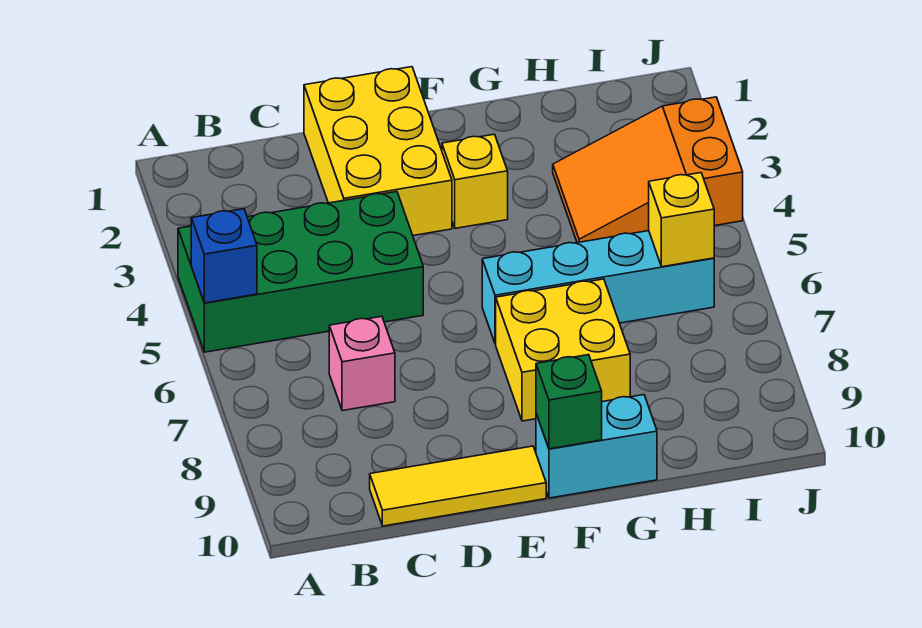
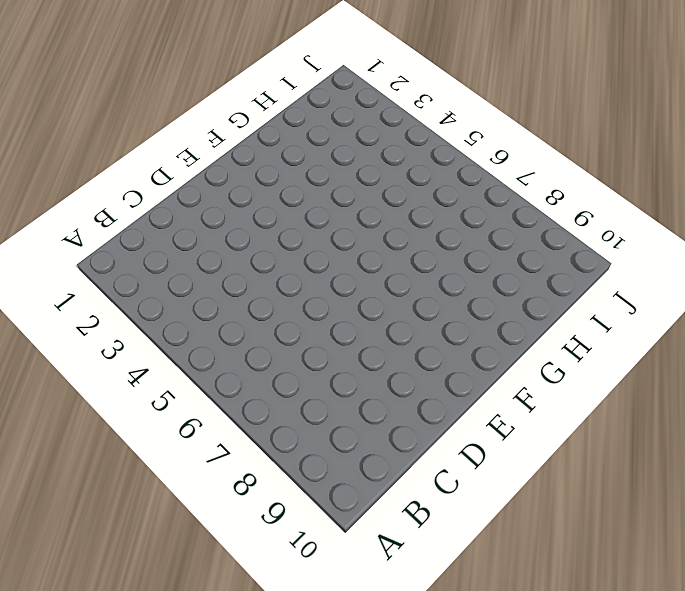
none -> green brick A4:D5 level 1
none -> pink brick C7 level 1
none -> yellow tile C10:E10 level 1

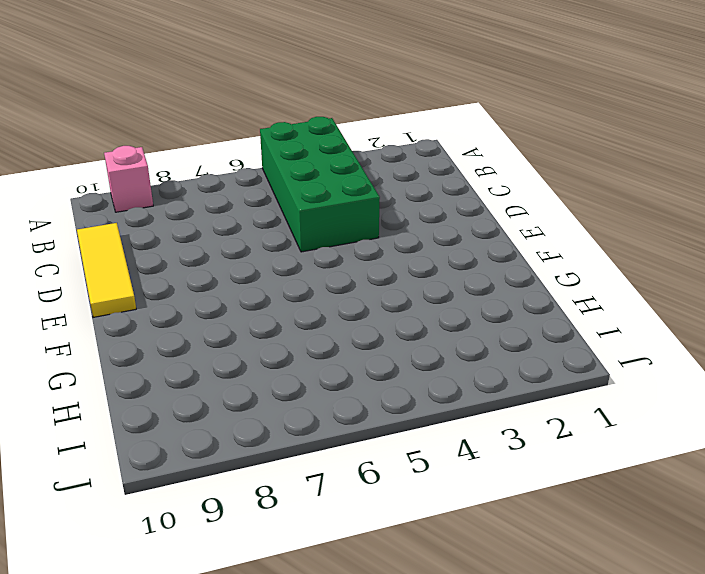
pink brick A9 level 1 -> pink brick C7 level 1
none -> yellow brick D1:E3 level 1
none -> yellow brick F3 level 1
none -> cyan brick F6:I6 level 1

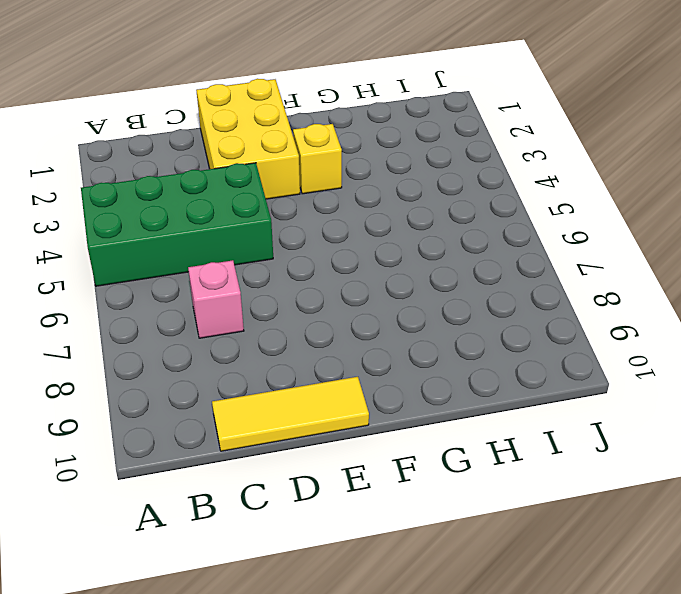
none -> cyan brick F6:I6 level 1
none -> yellow brick F7:G8 level 1
none -> cyan brick F10:G10 level 1

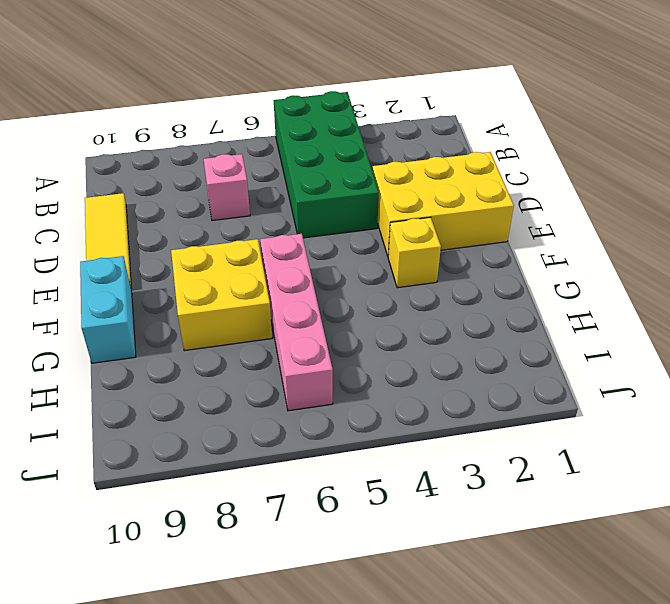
pink brick F6:I6 level 1 -> cyan brick F6:I6 level 1
none -> orange slope H3:J4 level 1 top J
none -> blue brick A5 level 2
none -> green brick F10 level 2

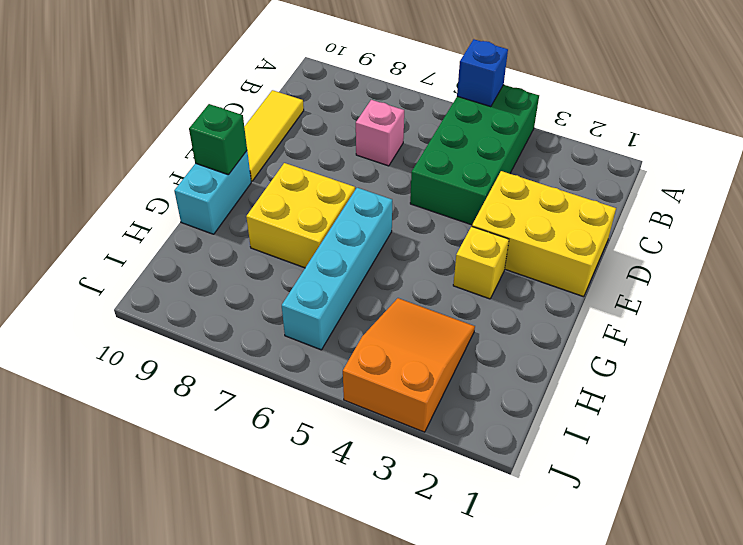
none -> yellow brick I6 level 2

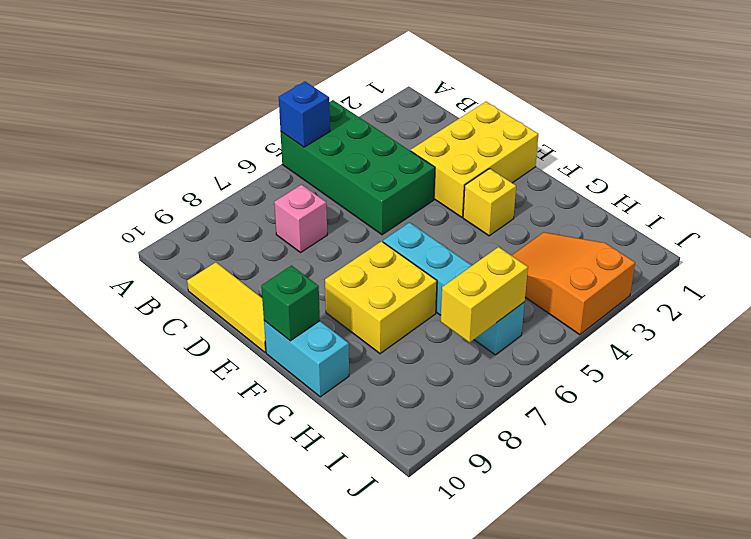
yellow brick I6:I7 level 2 -> yellow brick I6 level 2

